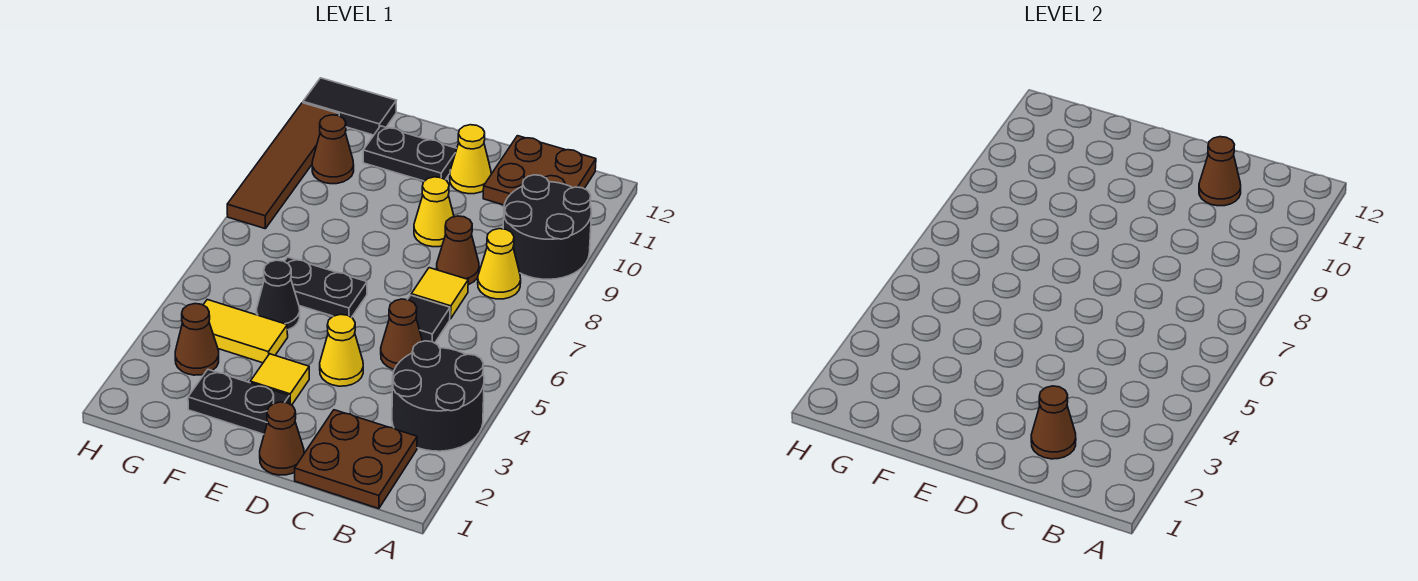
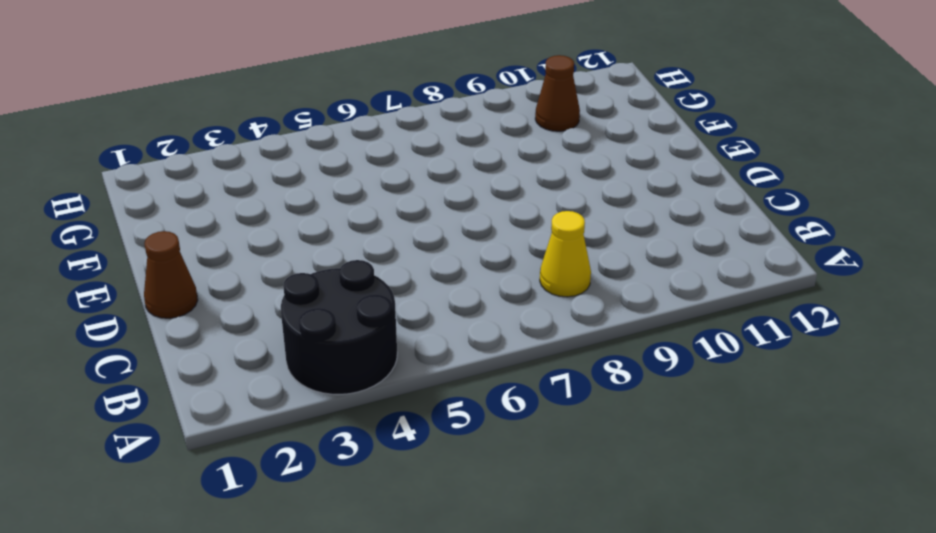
none -> black round brick A9:B10 level 1
none -> brown plate B1:C2 level 1
none -> brown plate B11:C12 level 1

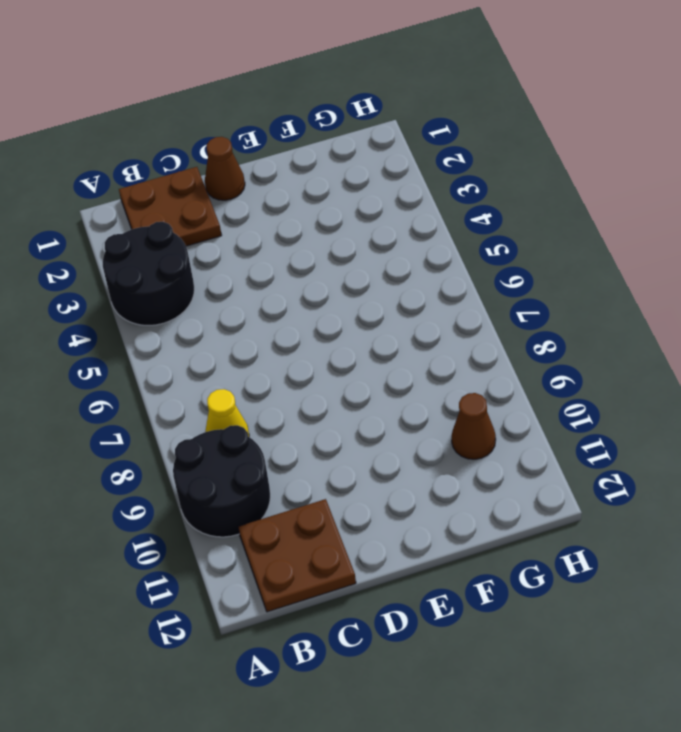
none -> brown cone C5 level 1
none -> black tile C6 level 1
none -> yellow tile C7 level 1

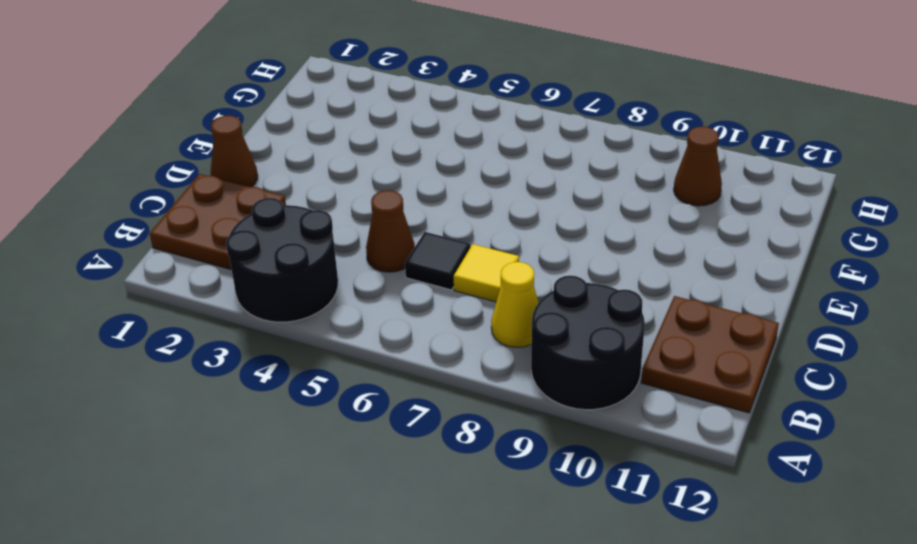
none -> brown cone C8 level 1
none -> yellow cone D4 level 1
none -> yellow cone D9 level 1

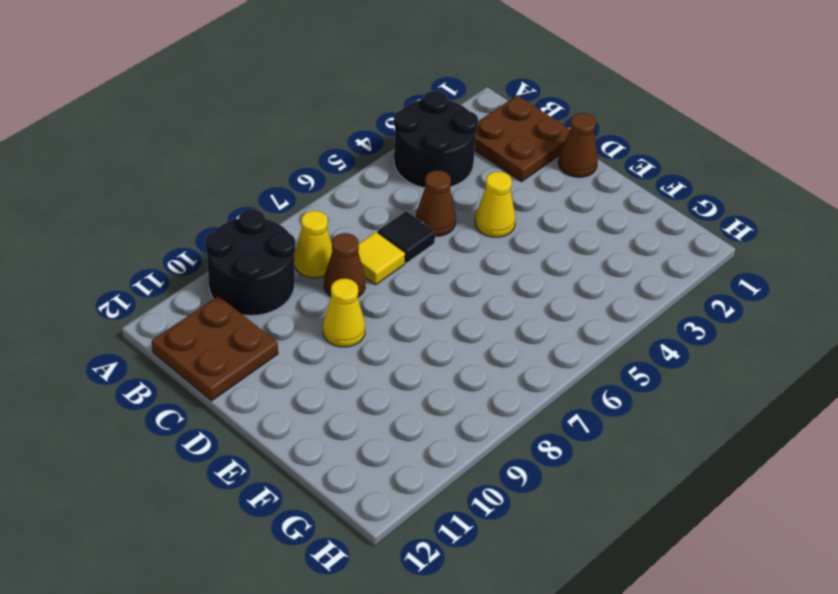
none -> yellow cone D11 level 1
none -> black plate E2:F2 level 1
none -> yellow tile E3 level 1

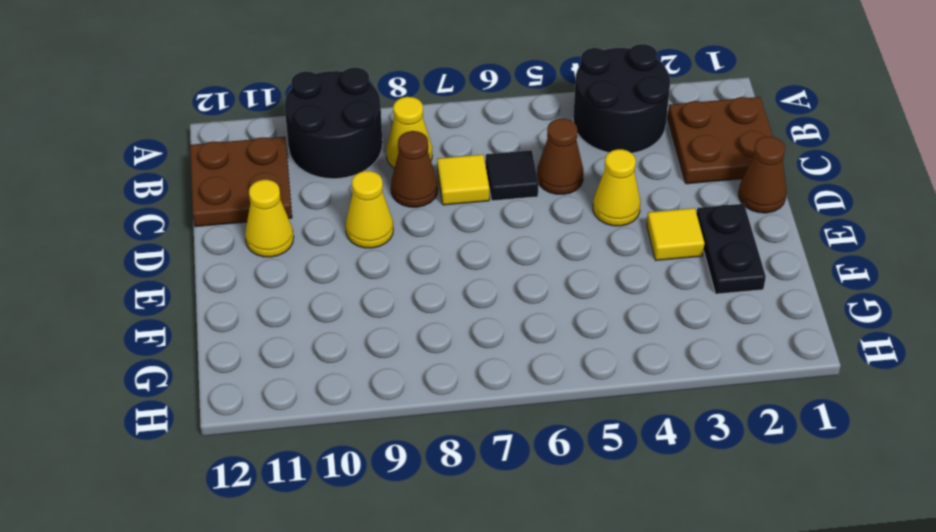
none -> black plate E6:F6 level 1
none -> black plate E11:F11 level 1
none -> yellow tile F4:G4 level 1

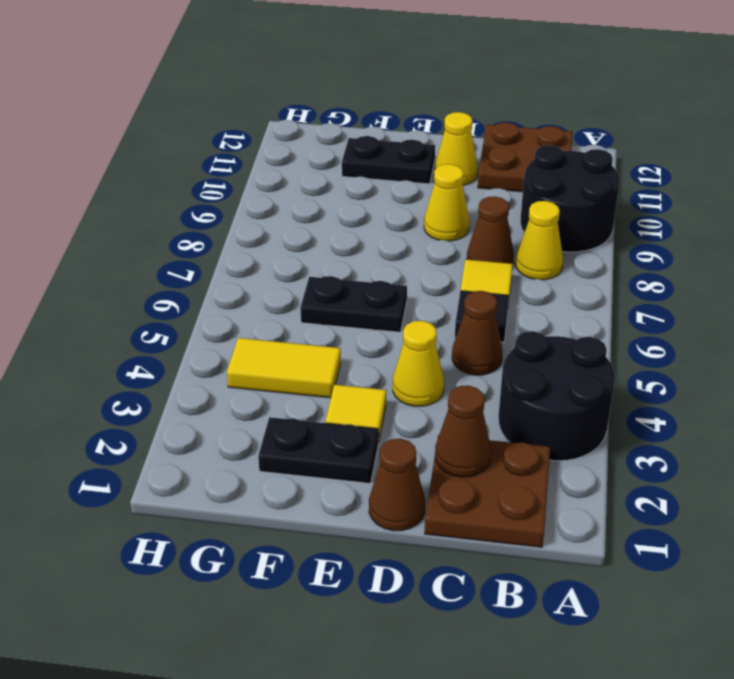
none -> black cone F5 level 1
none -> brown cone G3 level 1
none -> brown cone G10 level 1

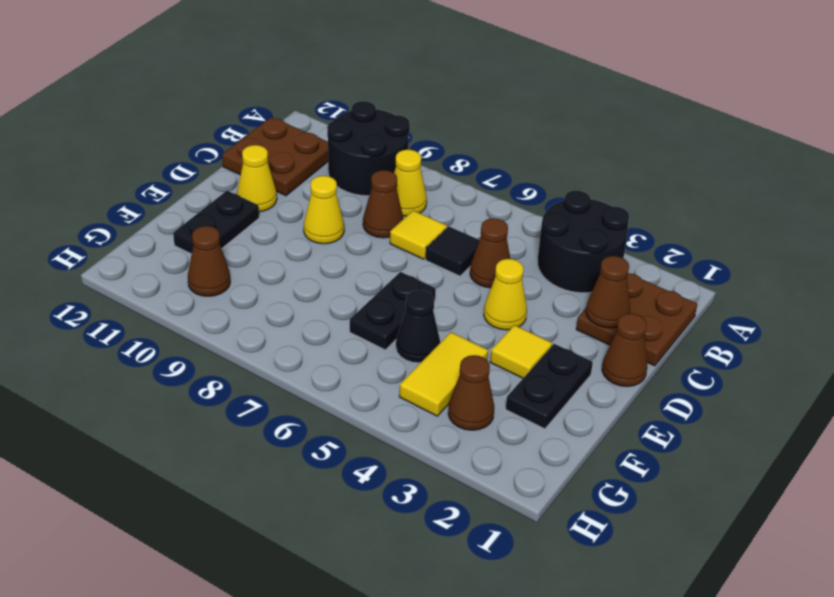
none -> black tile G12:H12 level 1
none -> brown tile H8:H11 level 1
none -> brown cone C11 level 2

